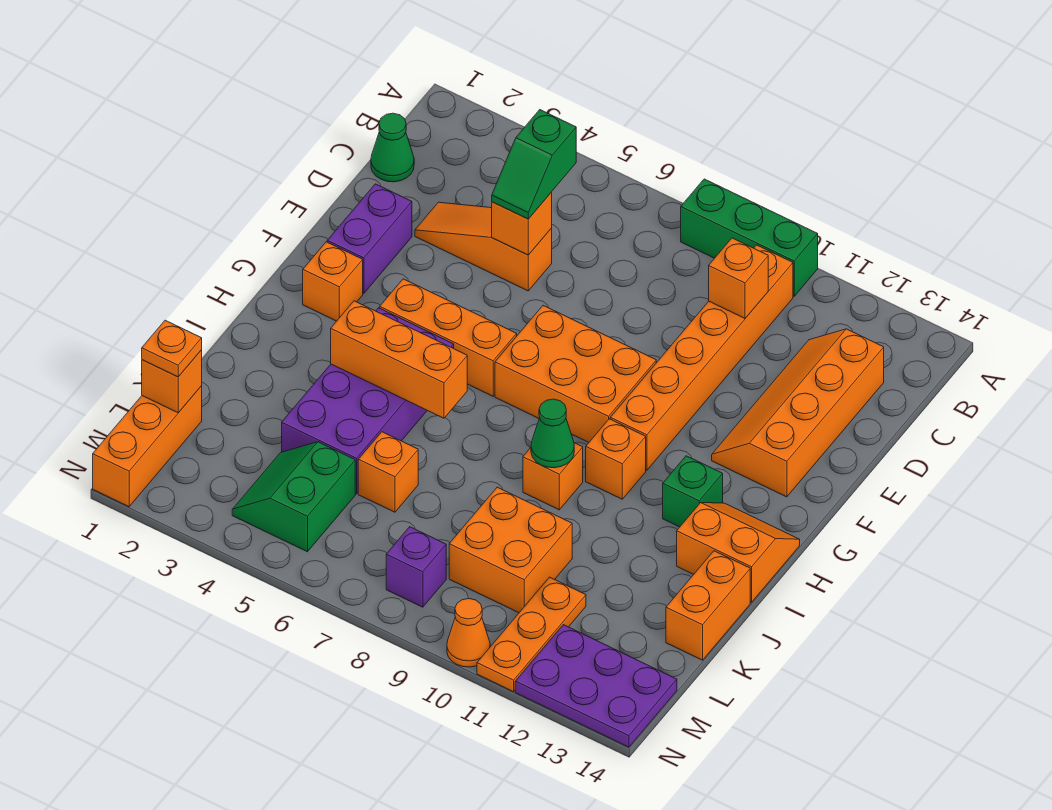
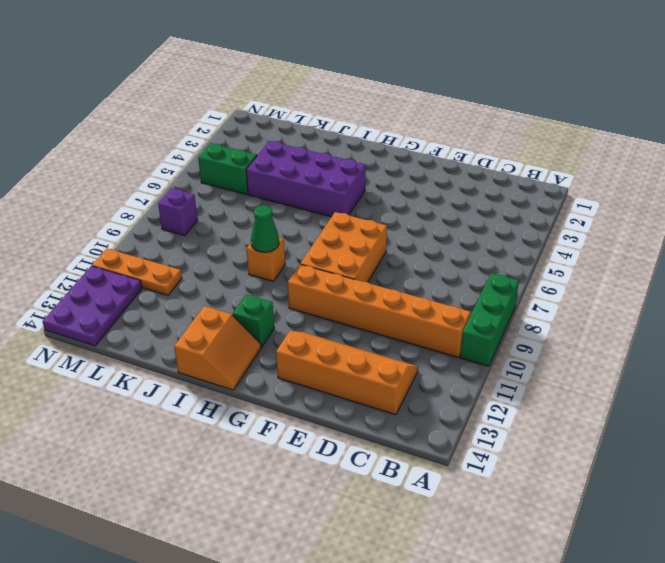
none -> green cone C1 level 1
none -> orange slope D3:D5 level 1 top 5
none -> purple brick E2:F2 level 1
none -> orange brick G2 level 1

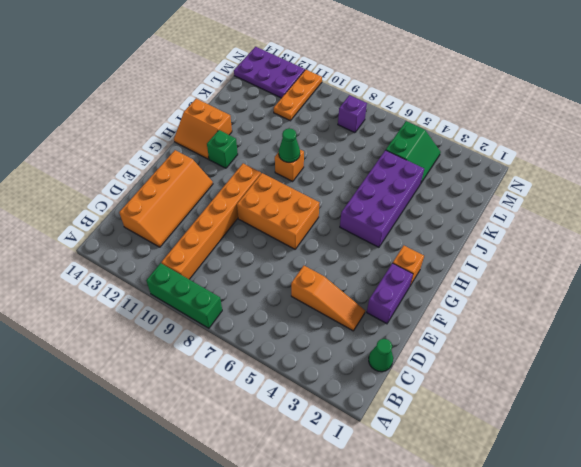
none -> orange brick G4:G6 level 1
none -> orange brick H10 level 1
none -> orange brick J14:K14 level 1
none -> orange brick K6 level 1

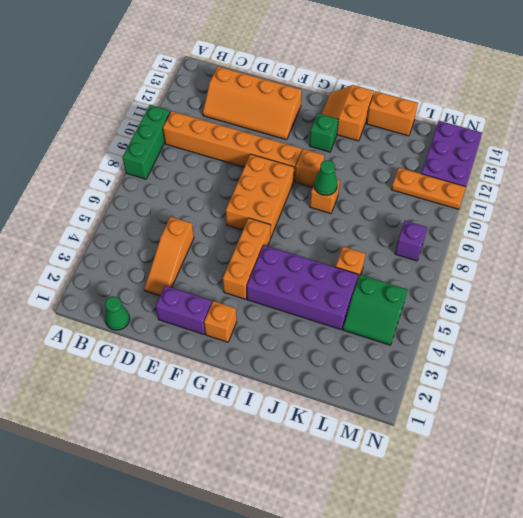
none -> orange brick K9:L10 level 1
none -> orange brick L1:N1 level 1
none -> orange cone N10 level 1
none -> orange brick C10 level 2

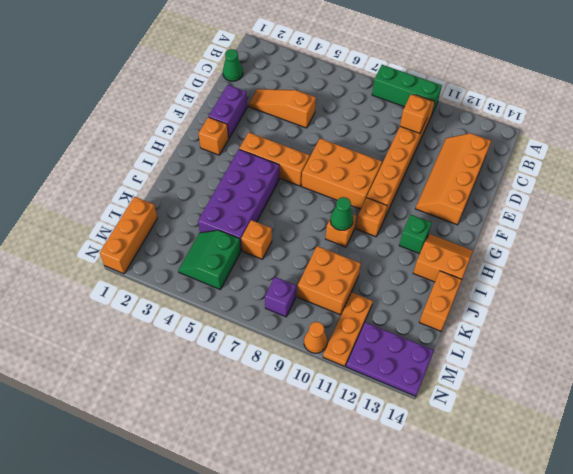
none -> orange brick D5 level 2
none -> orange brick I4:I6 level 2
none -> orange brick L1 level 2
none -> green slope C5:D5 level 3 top C

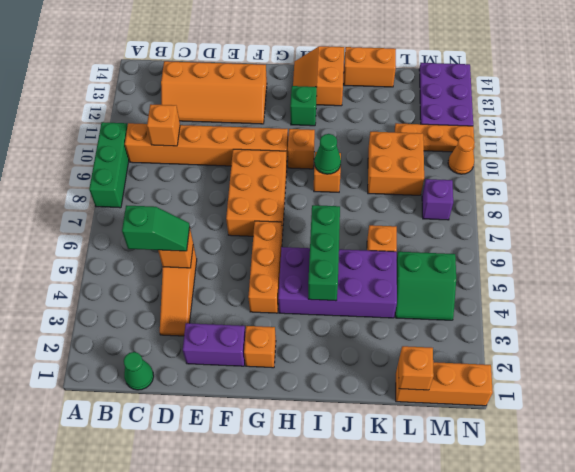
green brick I4:I6 level 2 -> orange brick I4:I6 level 2
none -> orange plate L1 level 3

